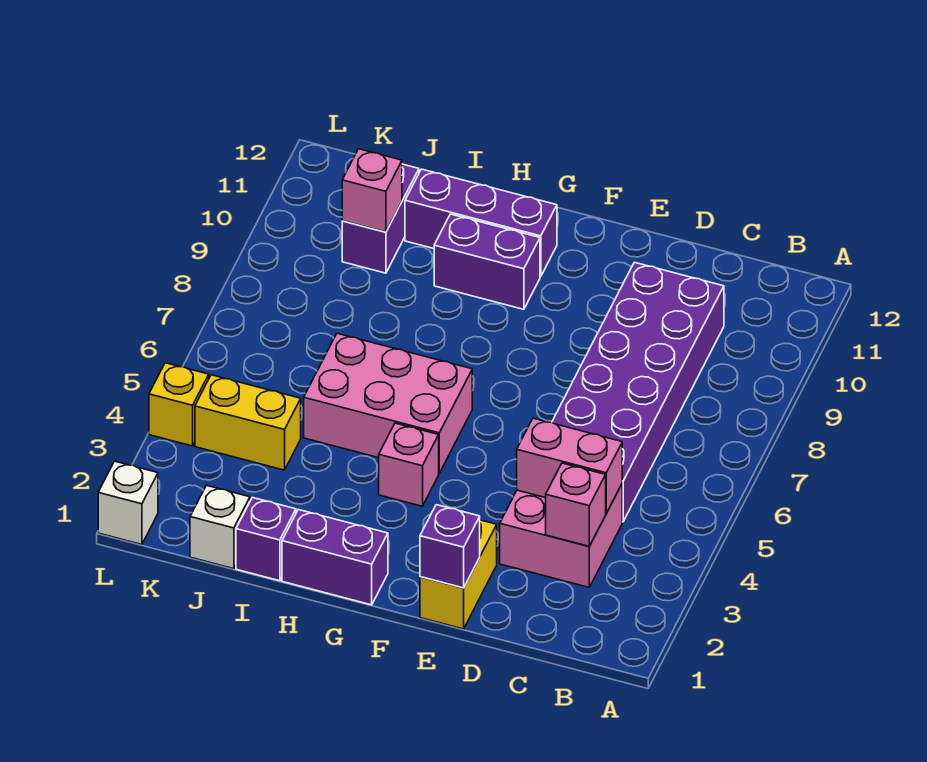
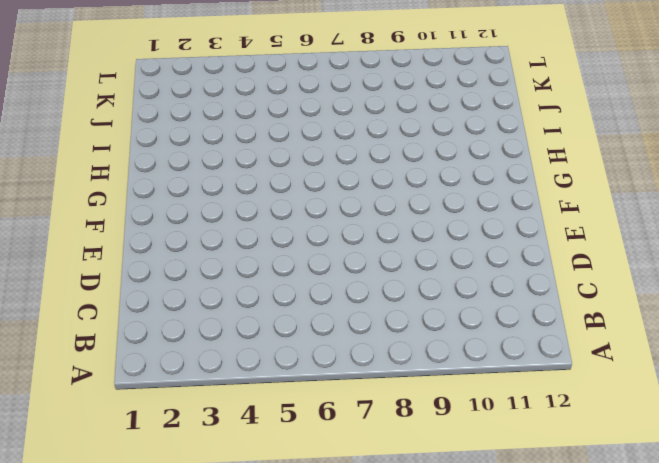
none -> pink brick C3:D4 level 1
none -> purple brick C5:D10 level 1
none -> yellow brick E1:E2 level 1

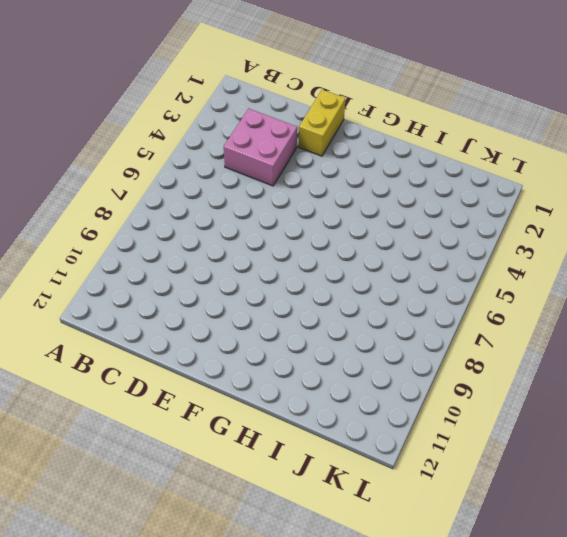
none -> purple brick C5:D10 level 1
none -> purple brick G1:H1 level 1
none -> pink brick G4 level 1

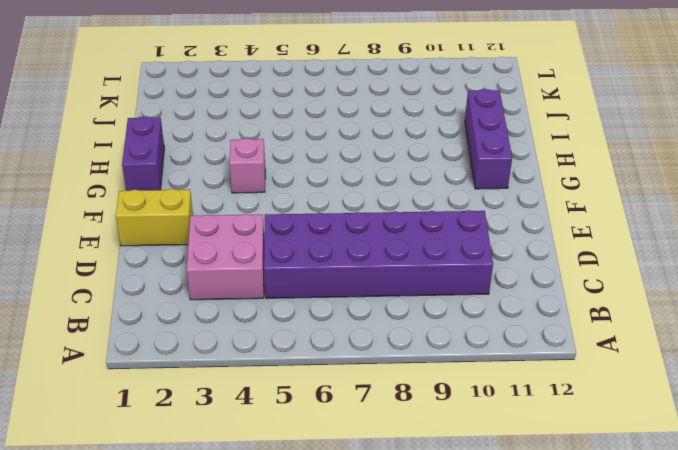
none -> pink brick G5:I6 level 1
none -> purple brick G10:H10 level 1
none -> purple brick I1 level 1

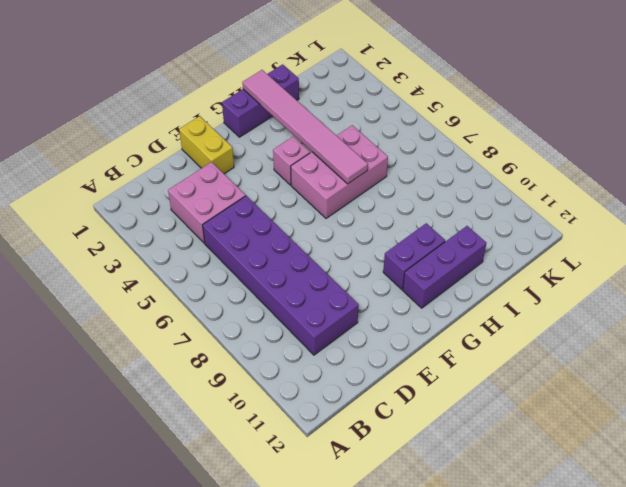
pink tile H1:H6 level 2 -> none
none -> white brick J1 level 1
none -> yellow brick J4:K4 level 1
none -> purple brick J10:J11 level 1

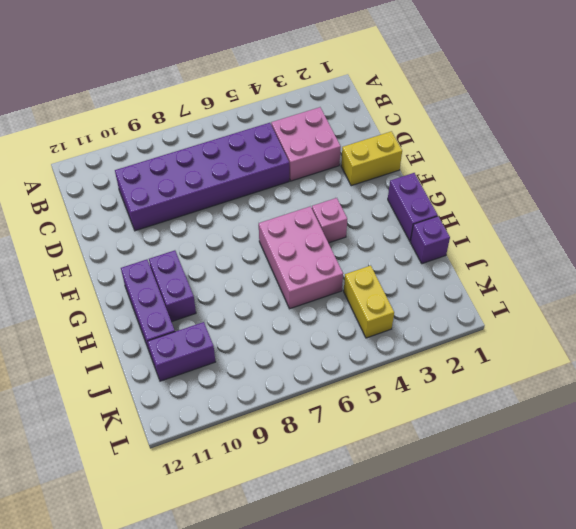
none -> white brick J1 level 1
none -> white brick L1 level 1
none -> yellow brick L4 level 1

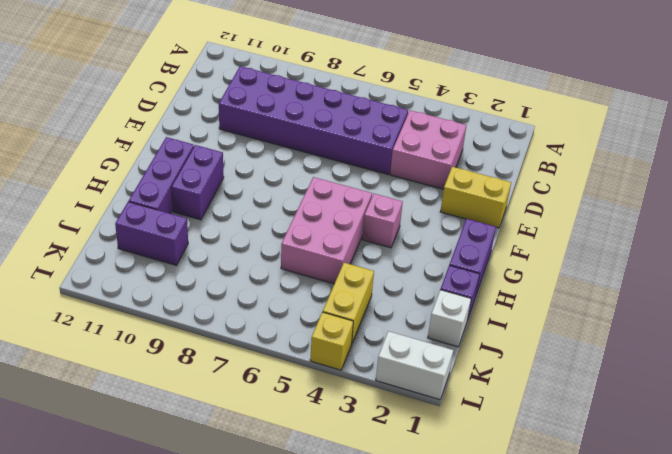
white brick L1:L2 level 1 -> white brick L1 level 1
none -> pink brick C3 level 2
none -> pink brick C4:D4 level 2
none -> purple brick E1 level 2

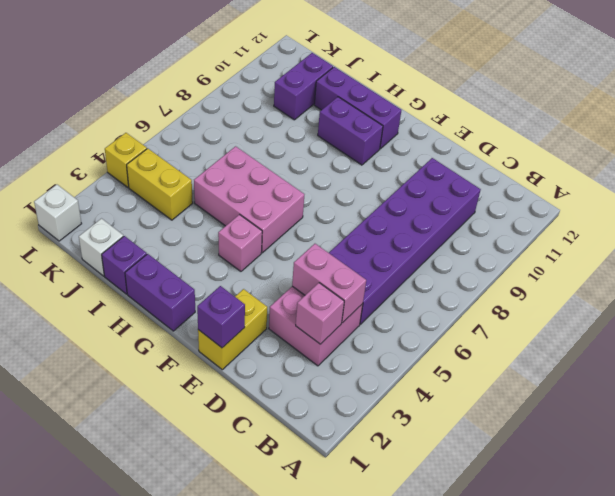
none -> pink brick J10 level 2

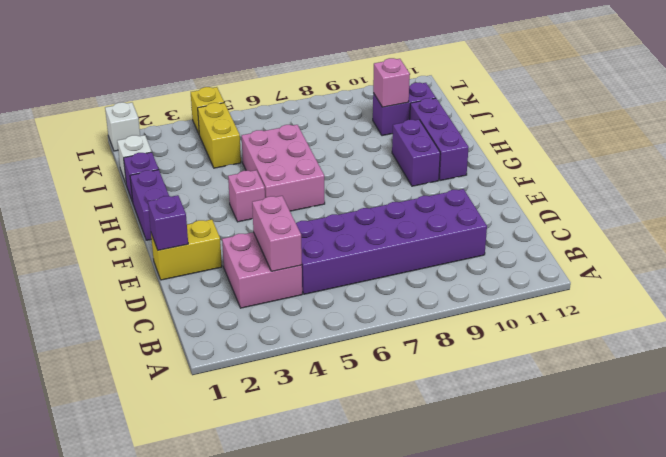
none -> pink brick C3 level 2

